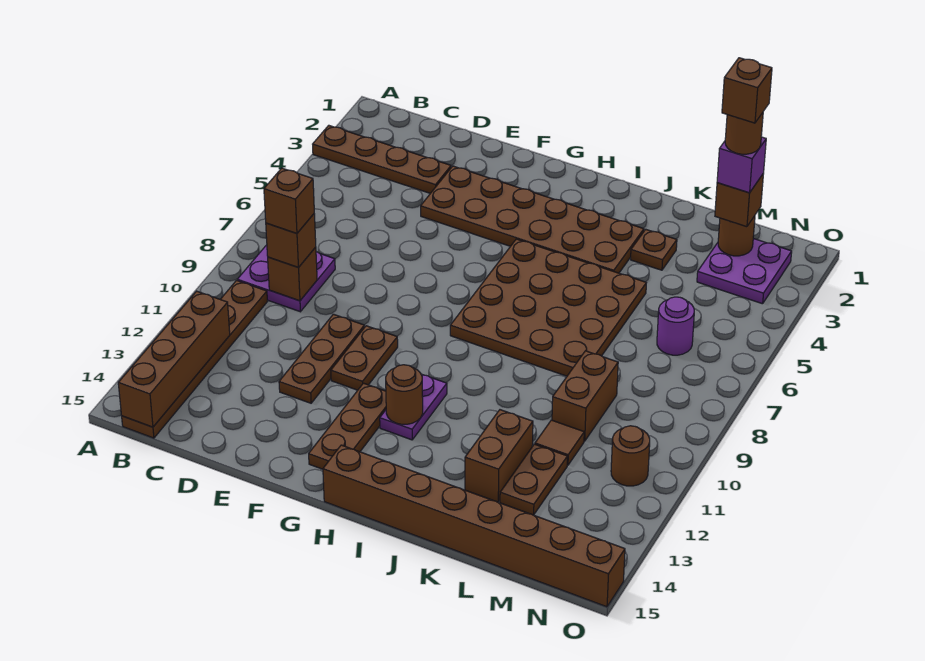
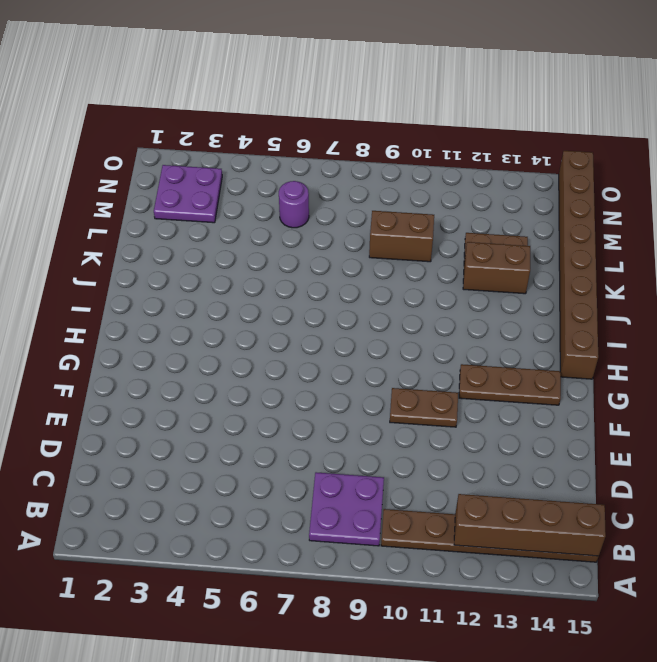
none -> brown plate A3:D3 level 1
none -> brown plate E3:J4 level 1
none -> brown plate E10:E12 level 1

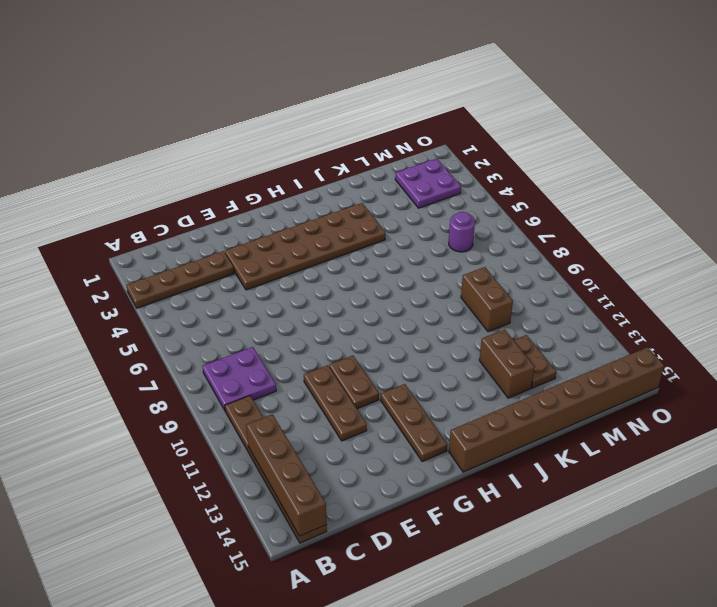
none -> brown plate H5:K8 level 1
none -> purple plate H11:H12 level 1
none -> brown plate K3 level 1

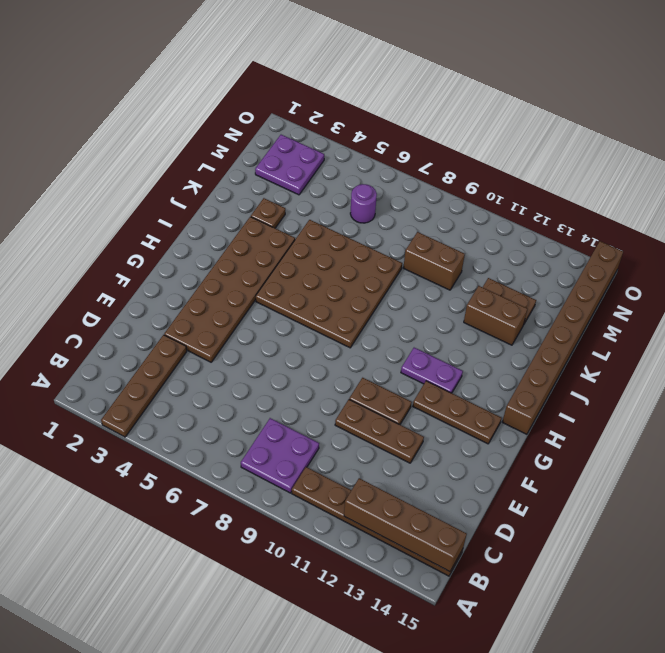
none -> brown tile L11 level 1
none -> brown round brick N11 level 1
none -> brown brick C9 level 2

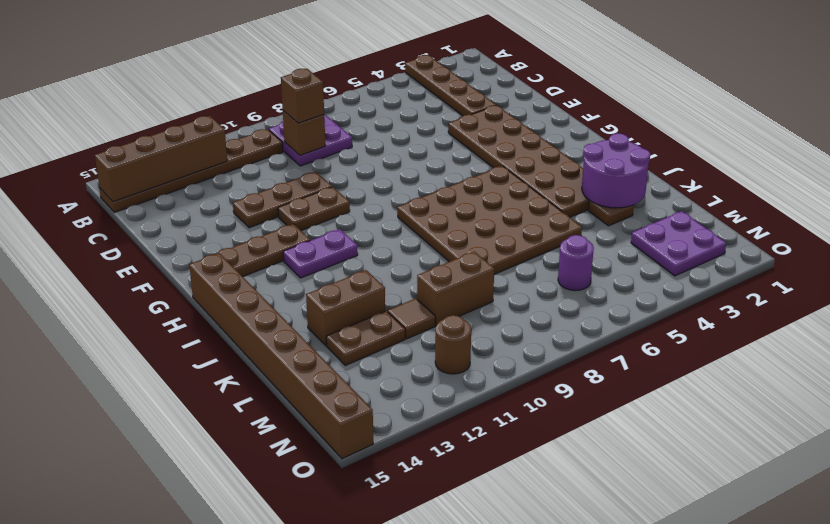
purple round brick J2:K3 level 2 -> none
none -> brown round brick H12 level 2
none -> brown round brick M2 level 2
none -> brown brick M2 level 3

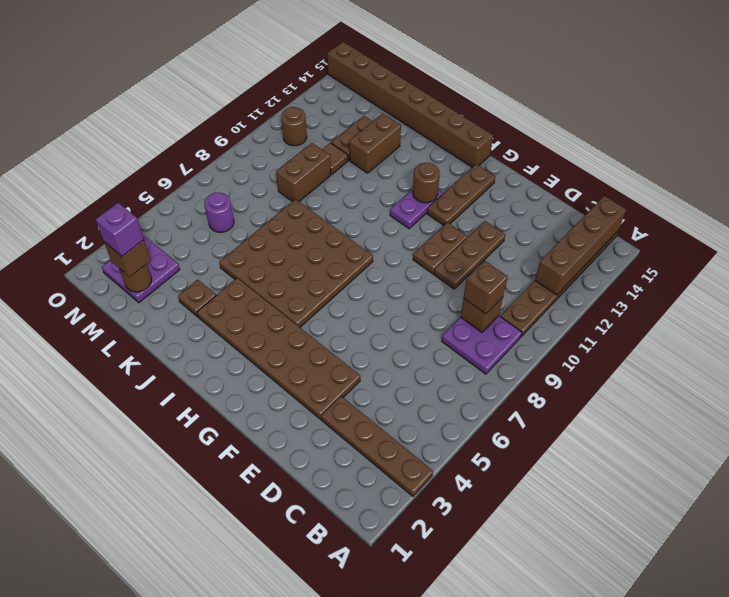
none -> brown brick C9 level 4
none -> brown round brick M2 level 5
none -> brown brick M2 level 6

